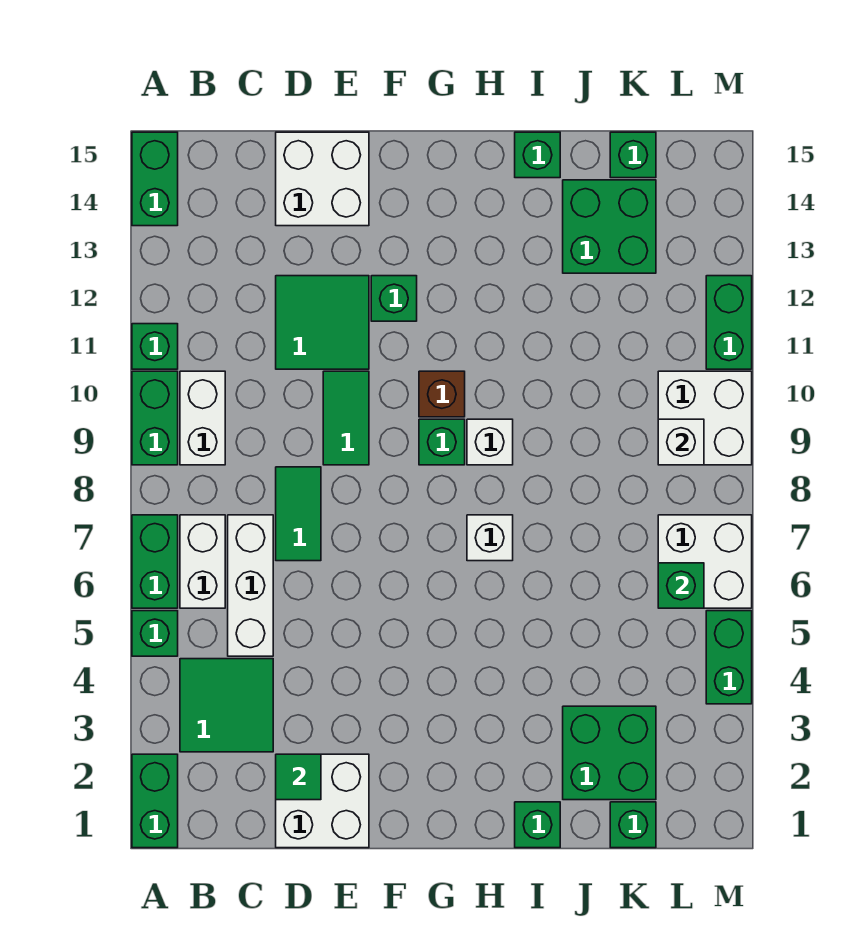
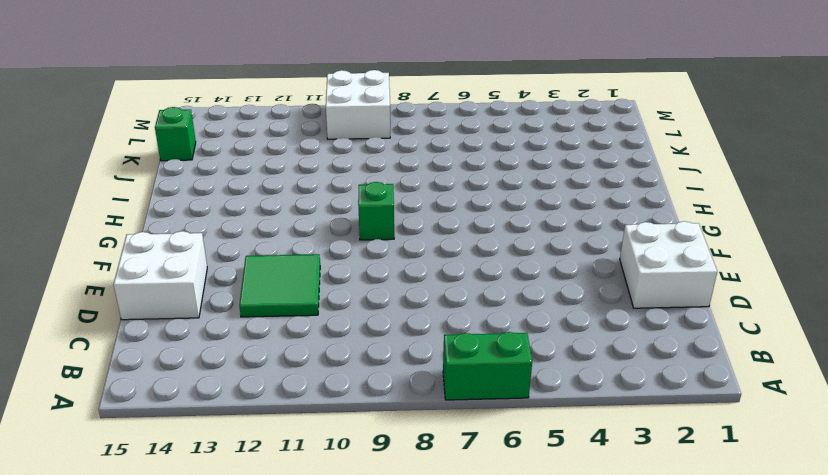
none -> green brick A1:A2 level 1
none -> green brick A5 level 1
none -> green brick A9:A10 level 1
none -> green brick A11 level 1

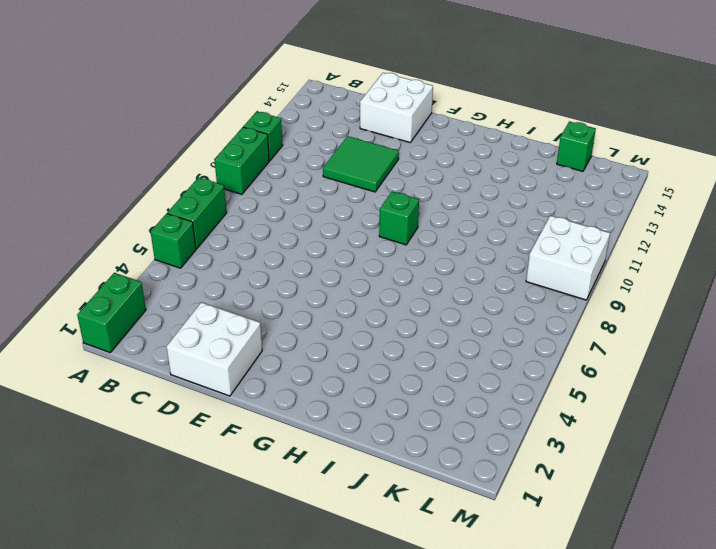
none -> green brick A14:A15 level 1
none -> green tile B3:C4 level 1
none -> white brick B6:B7 level 1
none -> white brick B9:B10 level 1

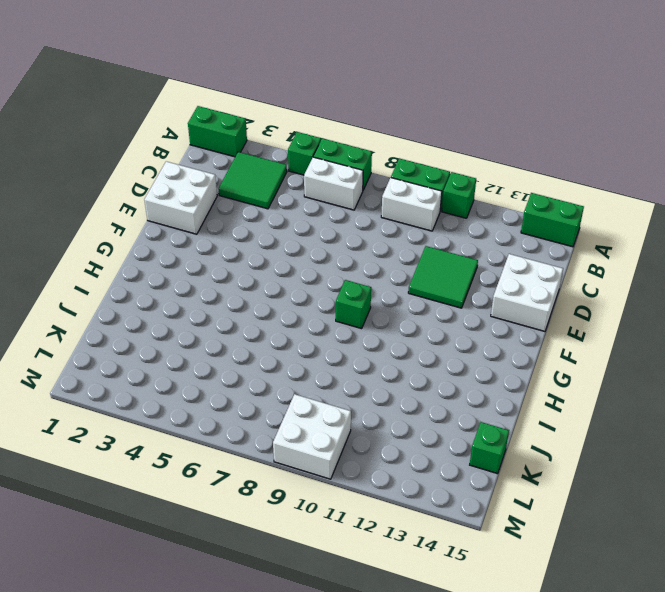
none -> white brick C5:C7 level 1
none -> green tile D7:D8 level 1
none -> green tile E9:E10 level 1
none -> green brick F12 level 1

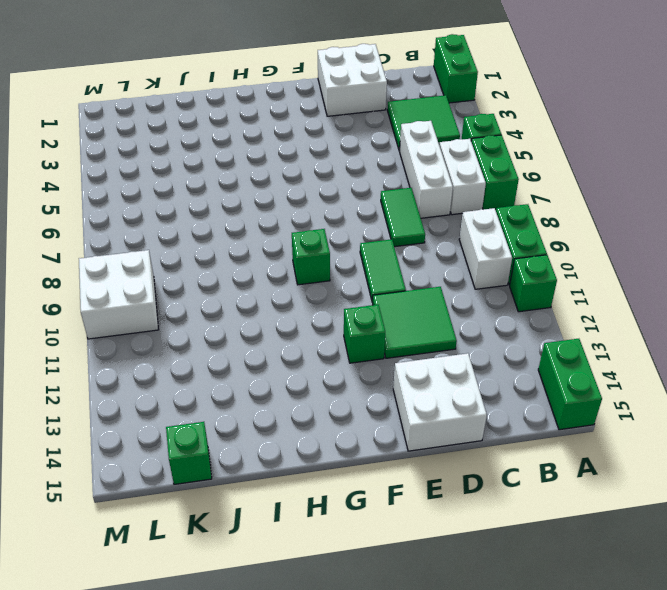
none -> brown brick G10 level 1
none -> white brick H7 level 1
none -> white brick H9 level 1
none -> green brick I1 level 1

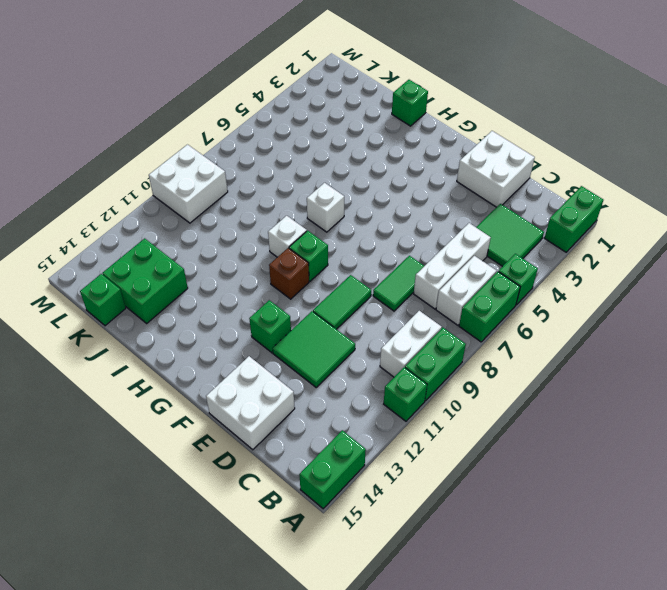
none -> green brick I15 level 1
none -> green brick J2:K3 level 1
none -> green brick K1 level 1
none -> white brick L6:M7 level 1

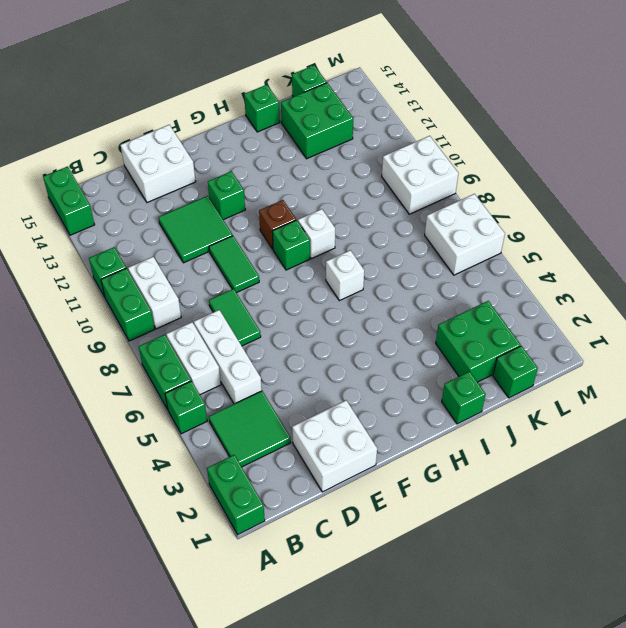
none -> green brick M4:M5 level 1
none -> green brick M11:M12 level 1
none -> green tile D2 level 2
none -> green brick L6 level 2

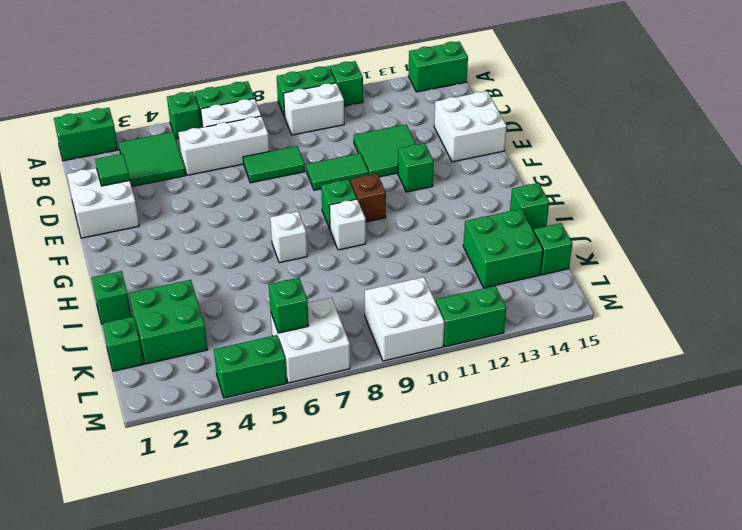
none -> white brick L9 level 2

